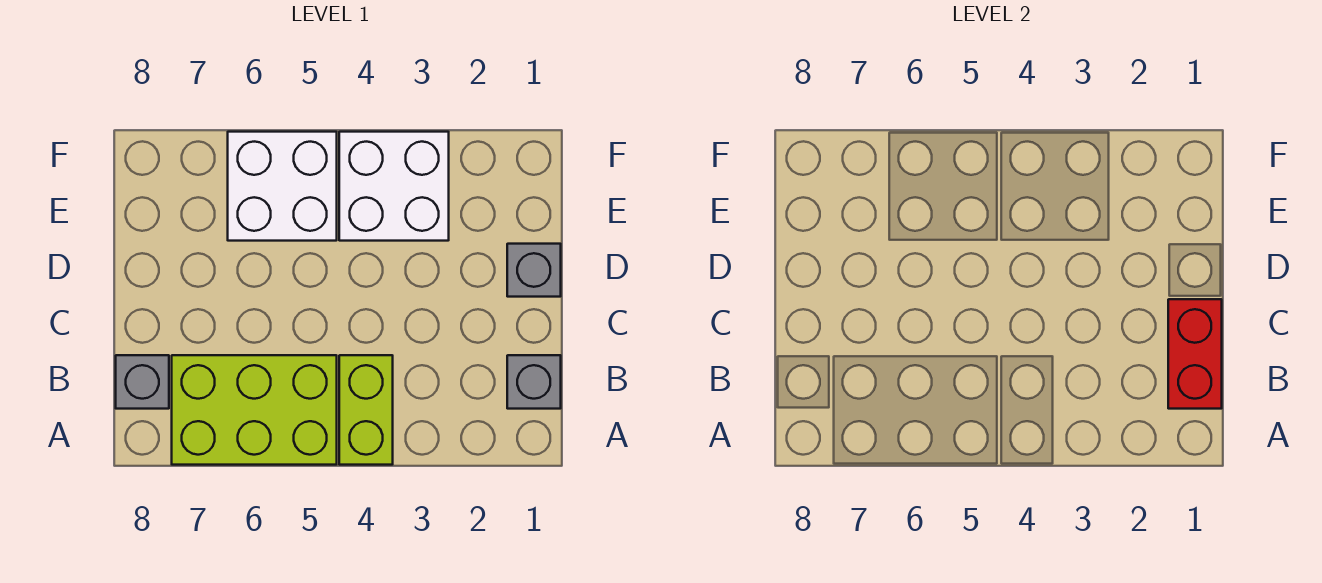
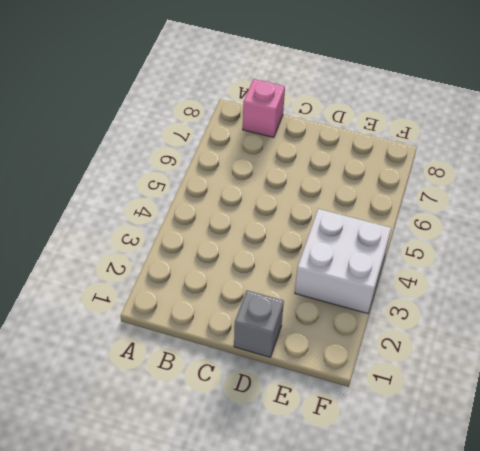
pink brick B8 level 1 -> grey brick B8 level 1
none -> lime brick A4:B4 level 1
none -> lime brick A5:B7 level 1

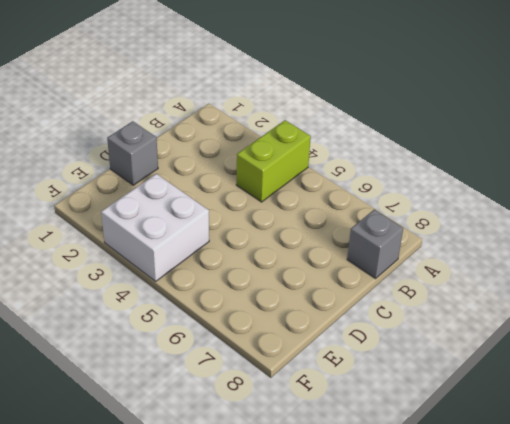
none -> lime brick A5:B7 level 1
none -> grey brick B1 level 1

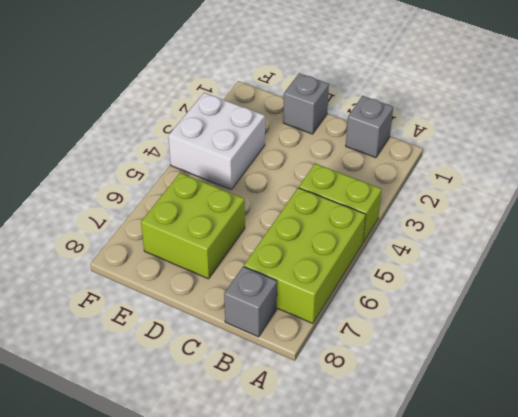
lime brick D6:E7 level 1 -> white brick E5:F6 level 1
none -> red brick B1:C1 level 2

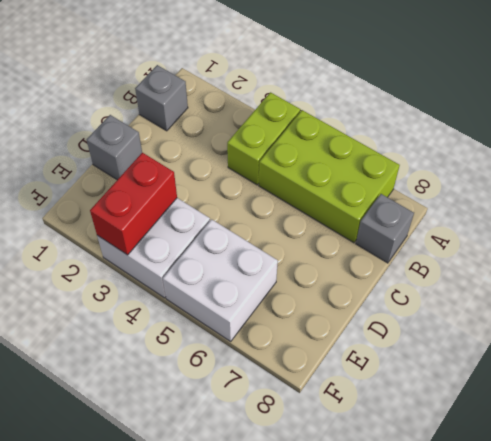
red brick E3:F3 level 2 -> red brick B1:C1 level 2

